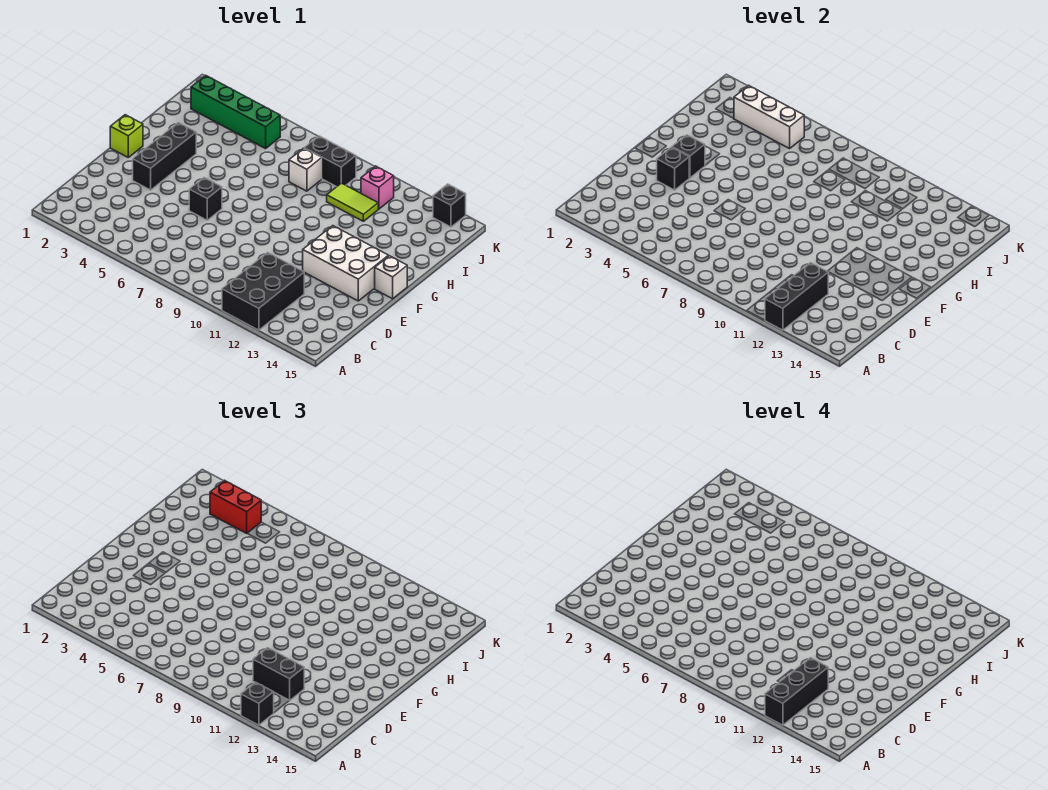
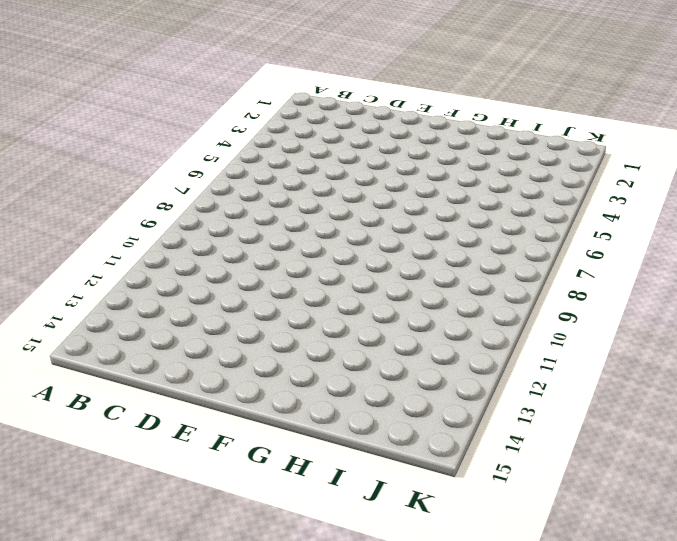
none -> black brick A11:C12 level 1
none -> black brick E3:G3 level 1
none -> black brick E6 level 1

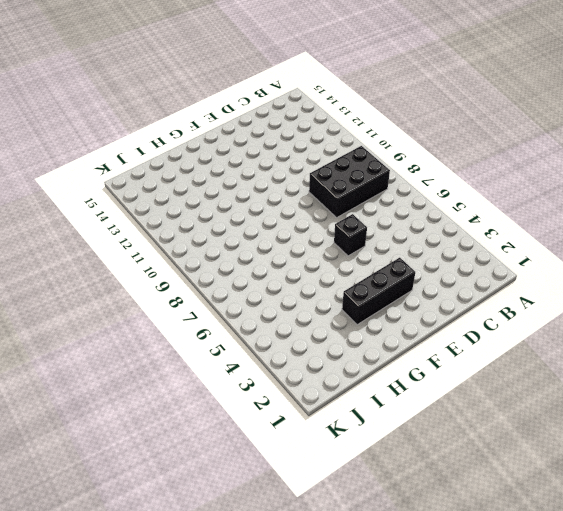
black brick B8:D9 level 1 -> black brick A11:C12 level 1
none -> white brick E12:F14 level 1
none -> lime brick F1 level 1
none -> white brick F15 level 1

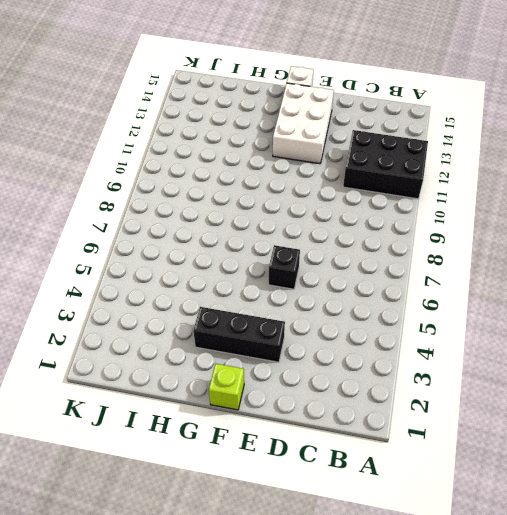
none -> white brick I8 level 1
none -> lime tile I10:I11 level 1
none -> green brick J2:J5 level 1

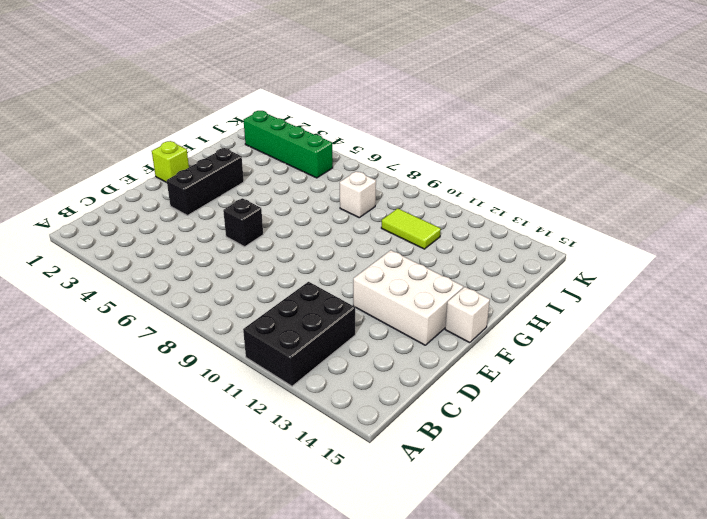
none -> black brick J8:J9 level 1
none -> pink brick J11 level 1
none -> black brick K14 level 1

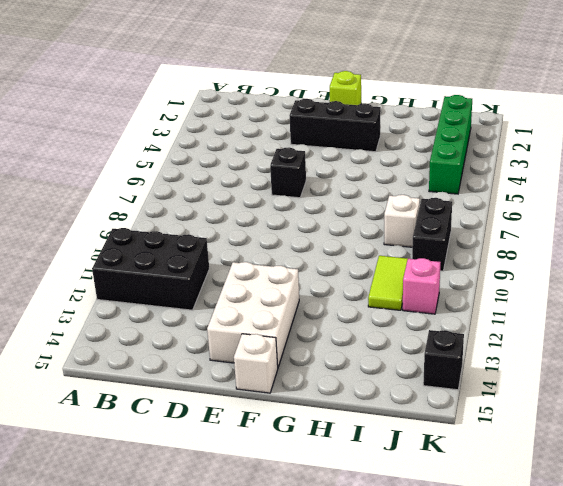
none -> black brick A12:C12 level 2
none -> black brick E3 level 2
none -> black brick F3 level 2

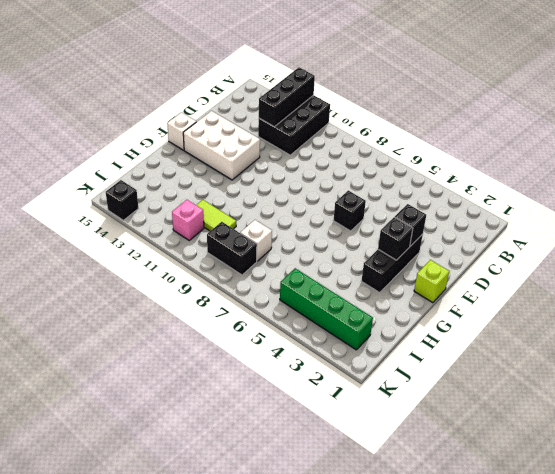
none -> white brick J3:J5 level 2
none -> black brick A12 level 3
none -> black brick C11:C12 level 3

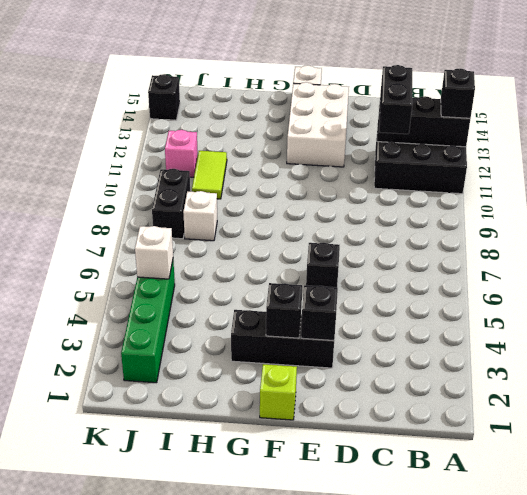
white brick J5 level 2 -> white brick J3:J5 level 2
none -> red brick J3:J4 level 3
none -> black brick A12:C12 level 4

